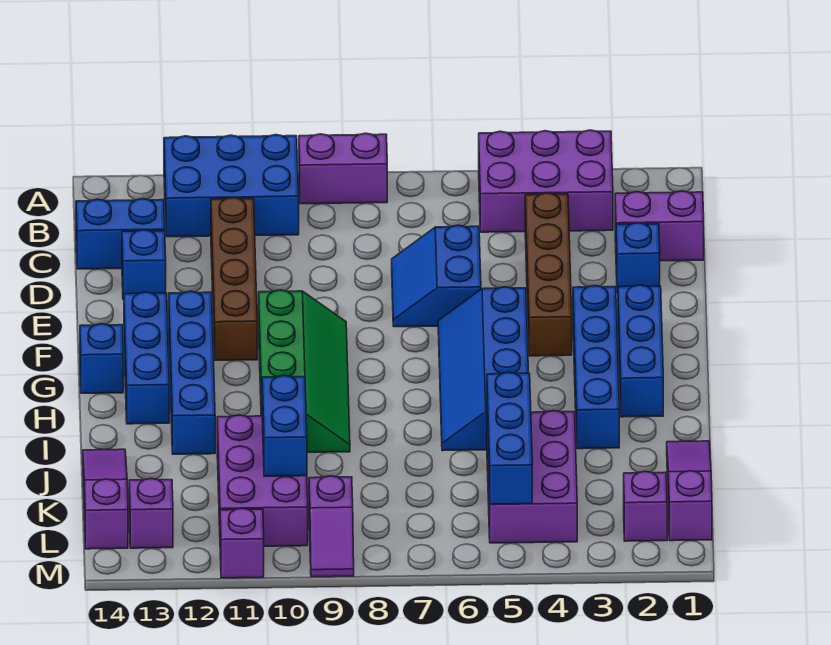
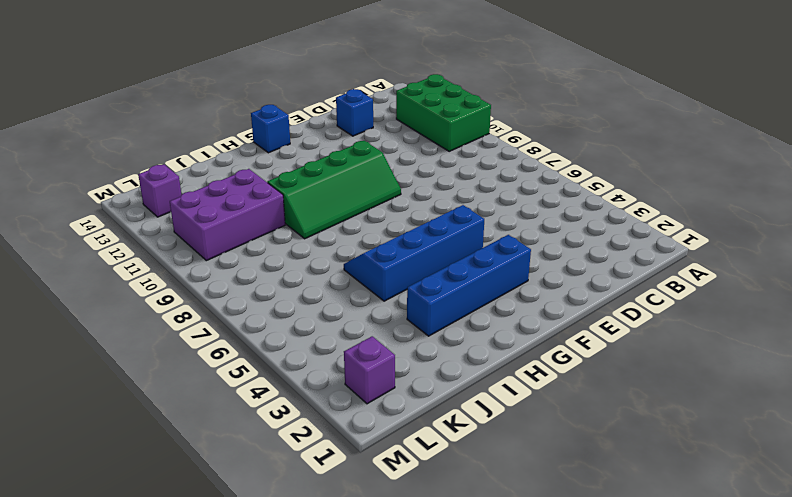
green brick A10:B12 level 1 -> blue brick A10:B12 level 1
none -> purple brick A3:B5 level 1
none -> purple brick A8:A9 level 1
none -> purple brick C1:C2 level 1

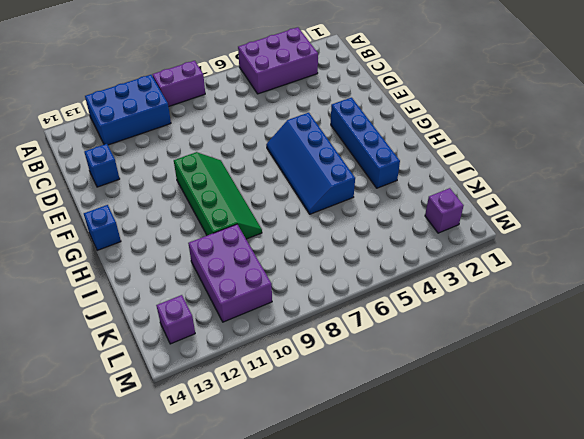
none -> purple brick C1:C2 level 1
none -> brown brick C4:F4 level 1
none -> brown brick C11:F11 level 1

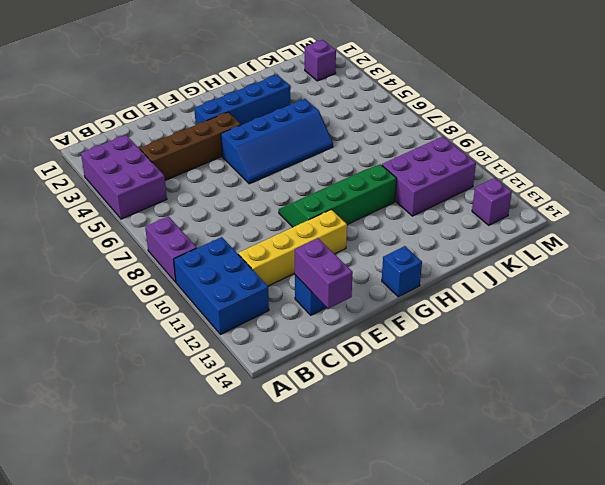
yellow brick C11:F11 level 1 -> brown brick C11:F11 level 1
purple brick D13:D14 level 2 -> purple brick C1:C2 level 1
none -> blue brick C13:C14 level 1
none -> blue brick D2 level 1
none -> blue slope D6:E7 level 1 top 6

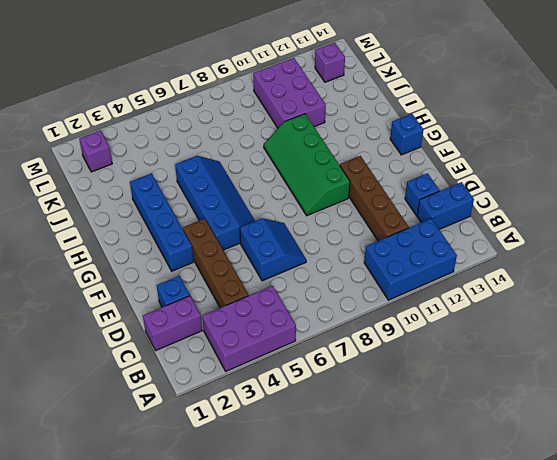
none -> purple brick A8:A9 level 1
none -> blue brick F2:H2 level 1
none -> blue brick F12:I12 level 1

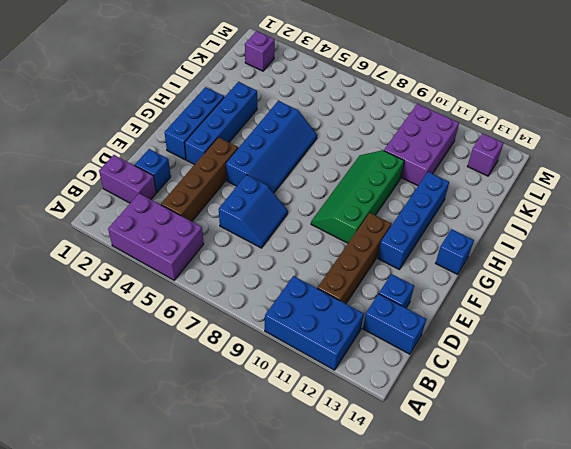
none -> purple brick A8:A9 level 1
none -> blue brick F13:H13 level 1
none -> purple slope J1:L1 level 1 top L

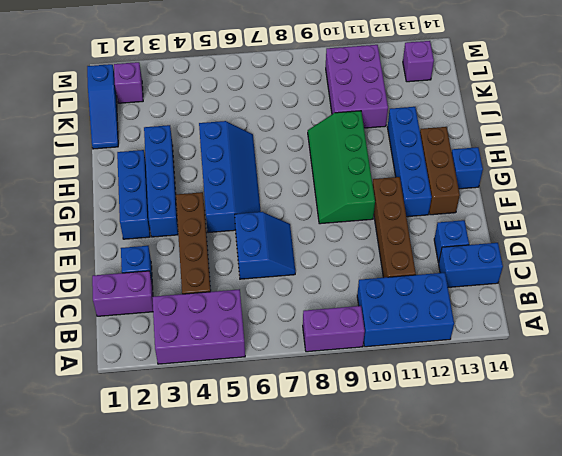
brown brick F13:H13 level 1 -> blue brick F13:H13 level 1
blue slope J1:L1 level 1 top L -> purple slope J1:L1 level 1 top L
none -> purple brick J4:L5 level 1
none -> purple slope J14:L14 level 1 top L
none -> purple slope L9:M9 level 1 top L

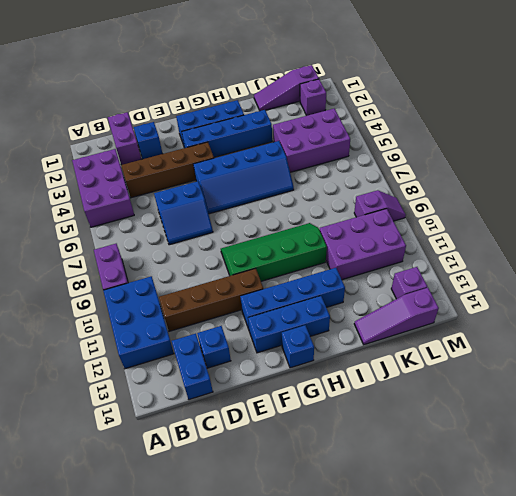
none -> purple brick M11 level 1
none -> blue brick J5:L5 level 2
none -> blue brick J10:K10 level 2

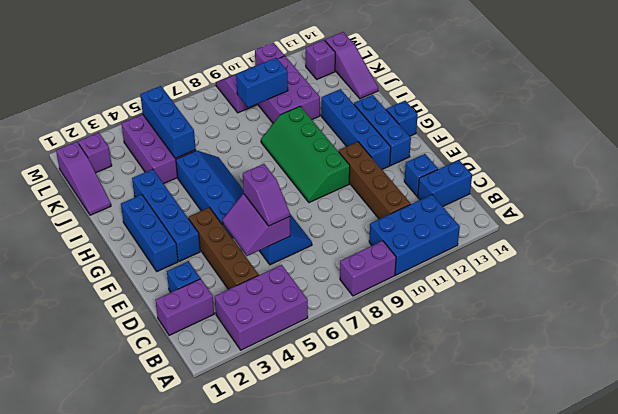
purple slope D5:E6 level 2 top 6 -> none
purple slope D6:E6 level 3 top E -> none
blue brick K9:K10 level 2 -> blue brick J10:K10 level 2

